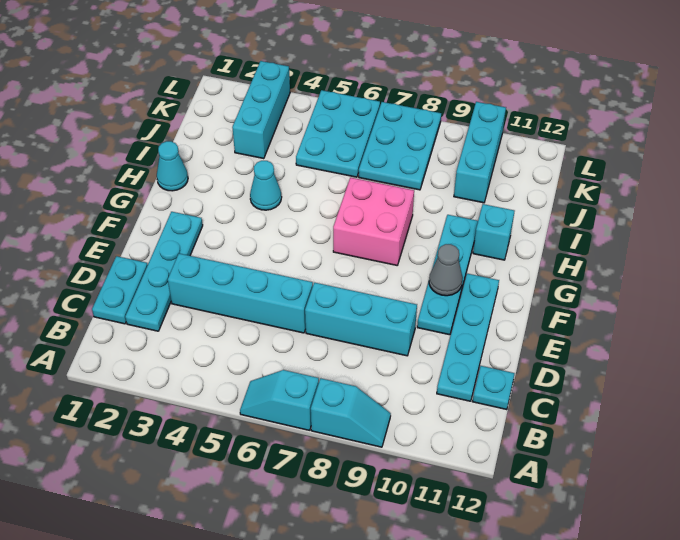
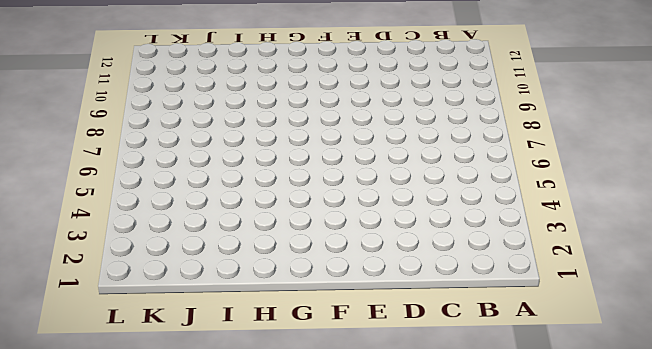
none -> cyan slope A6:A7 level 1 top 7
none -> cyan slope A8:A9 level 1 top 8
none -> cyan plate C1:D1 level 1

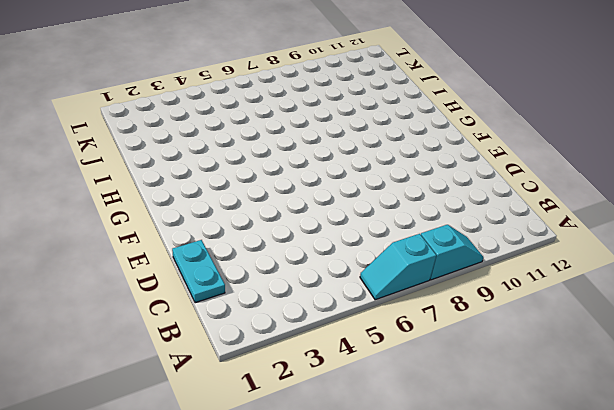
none -> cyan plate C2:F2 level 1
none -> cyan plate C11:F11 level 1
none -> cyan plate C12 level 1

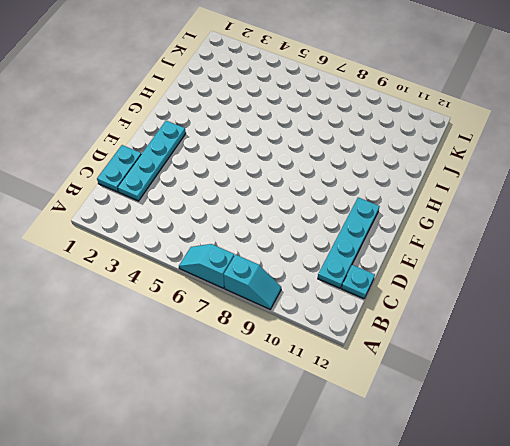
none -> cyan brick D3:D6 level 1
none -> cyan brick D7:D9 level 1
none -> cyan plate E10:H10 level 1

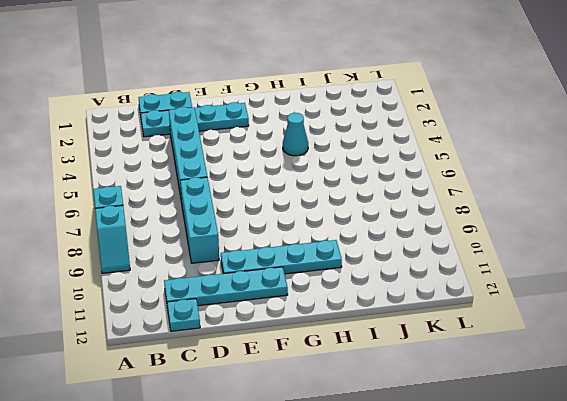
none -> pink brick G7:H8 level 1
none -> cyan cone H1 level 1
none -> cyan brick H11 level 1

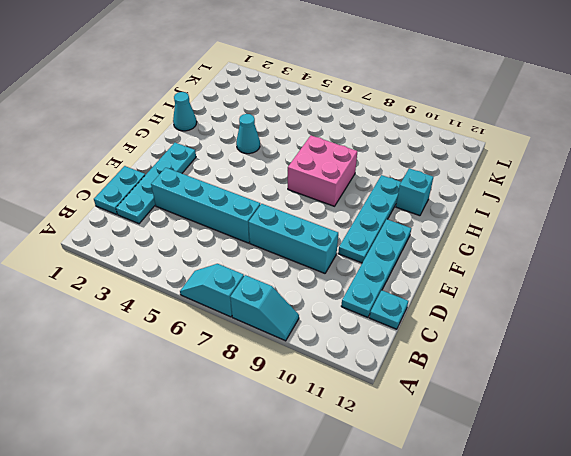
none -> cyan brick J3:L3 level 1
none -> cyan plate J5:L6 level 1
none -> cyan plate J7:L8 level 1

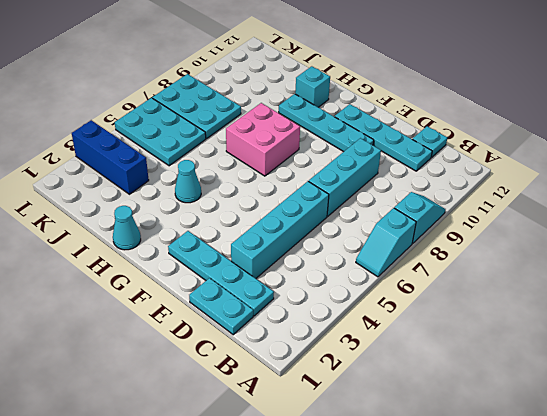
blue brick J3:L3 level 1 -> cyan brick J3:L3 level 1
none -> cyan brick J10:L10 level 1
none -> grey cone F10 level 2

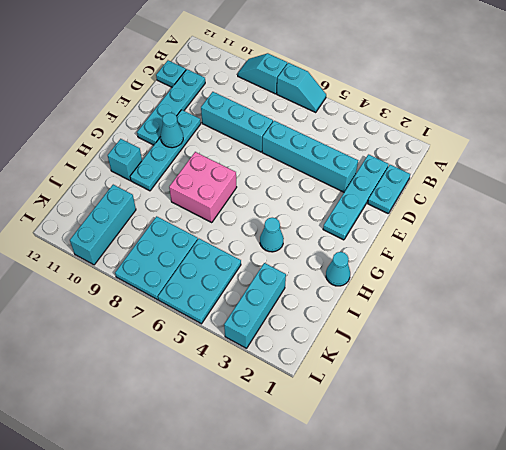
cyan cone F10 level 2 -> grey cone F10 level 2

